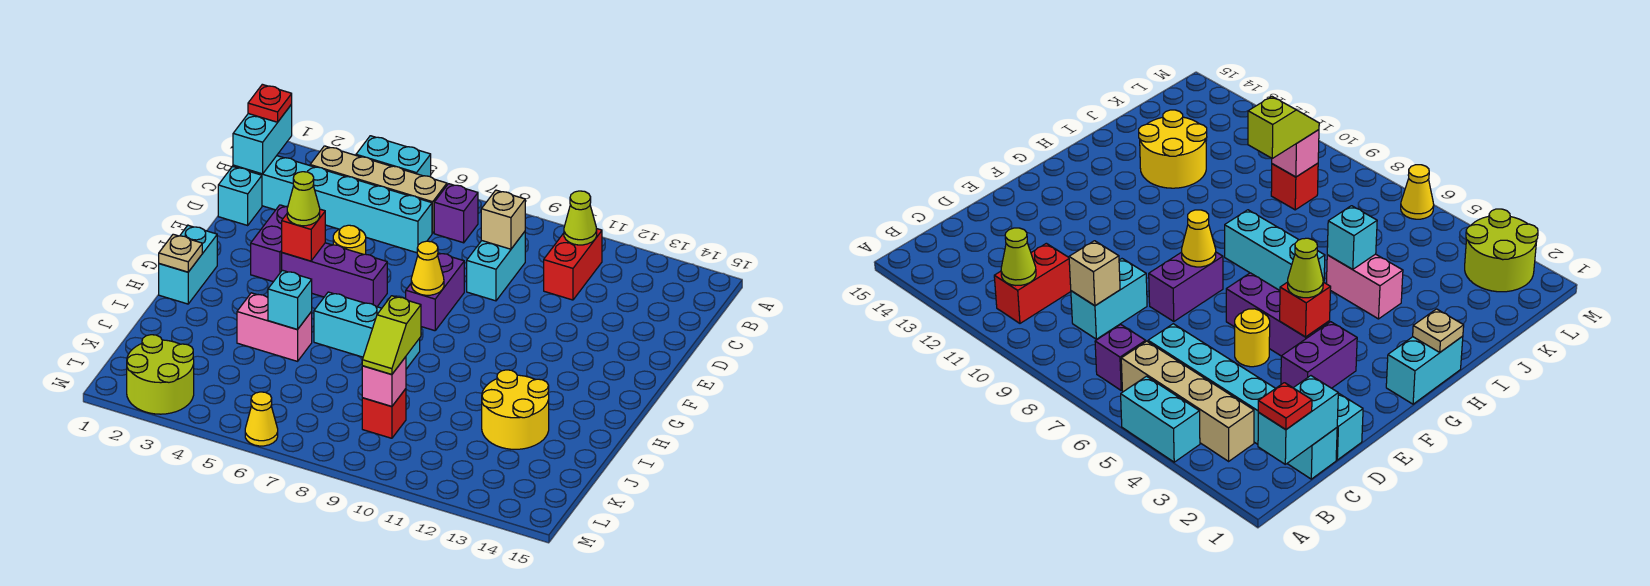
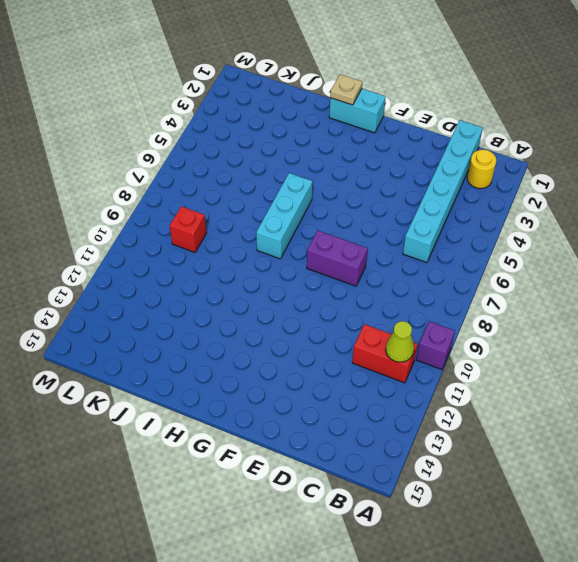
purple brick A10 level 1 -> purple brick B7 level 1
yellow round brick B2 level 1 -> yellow round brick E5 level 1
none -> cyan brick A4:A5 level 1
none -> tan brick B3:B6 level 1
none -> cyan brick C9:D9 level 1

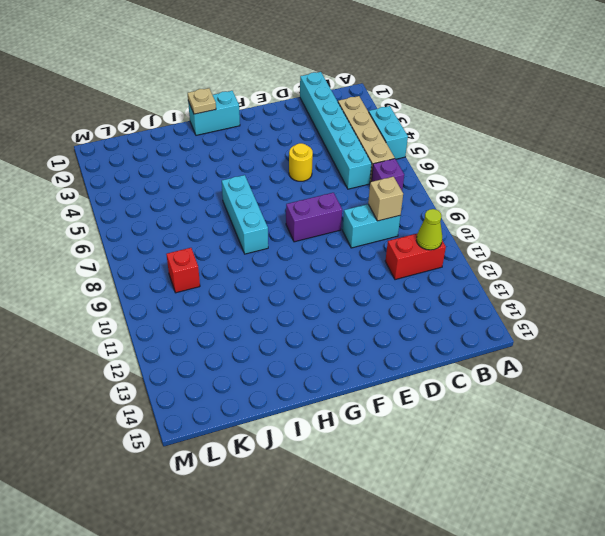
none -> cyan brick D1 level 1
none -> purple brick E3:F3 level 1
none -> purple brick F4:F6 level 1

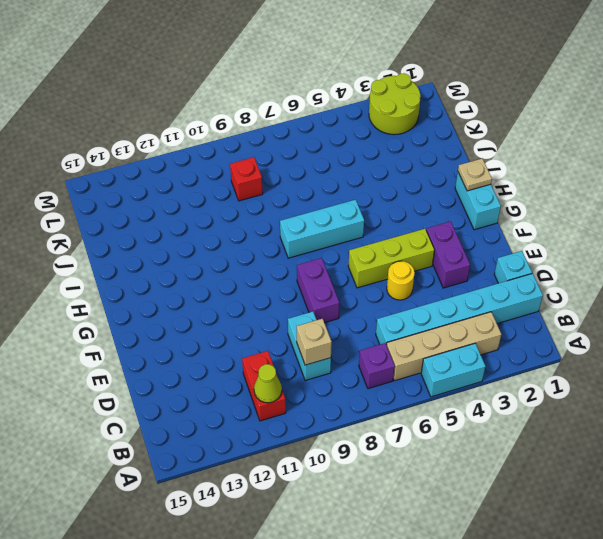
lime brick F4:F6 level 1 -> purple brick F4:F6 level 1
none -> pink brick I4:I5 level 1
none -> yellow round brick I12:J13 level 1
none -> yellow cone M6 level 1

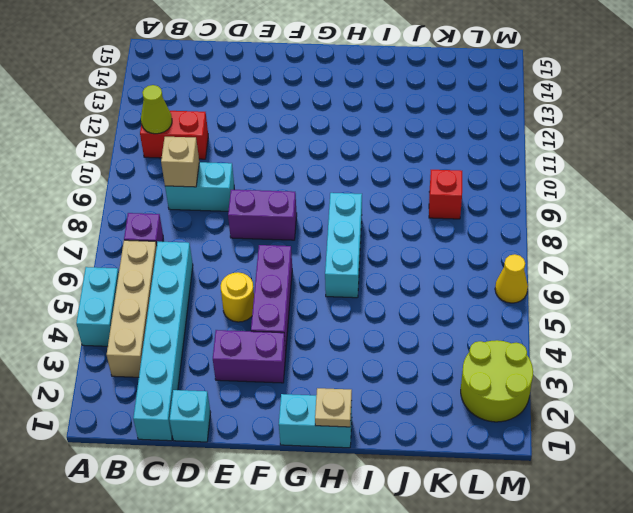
none -> pink brick I4:I5 level 1
none -> yellow round brick I12:J13 level 1
none -> cyan brick B1:C1 level 2

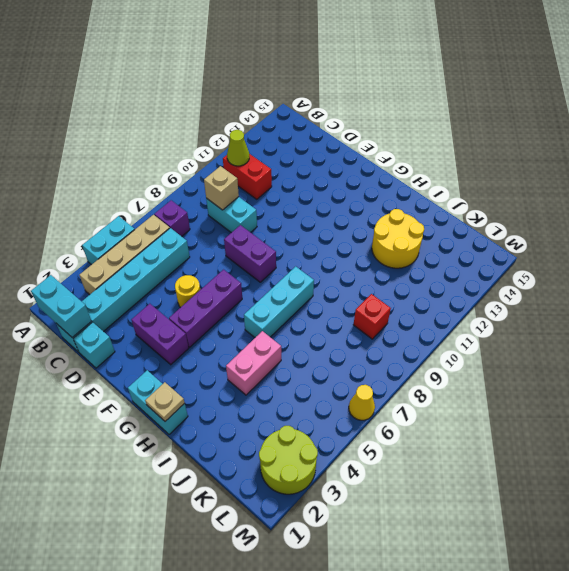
none -> red brick F4 level 2
none -> yellow cone F8 level 2
none -> cyan brick I5 level 2

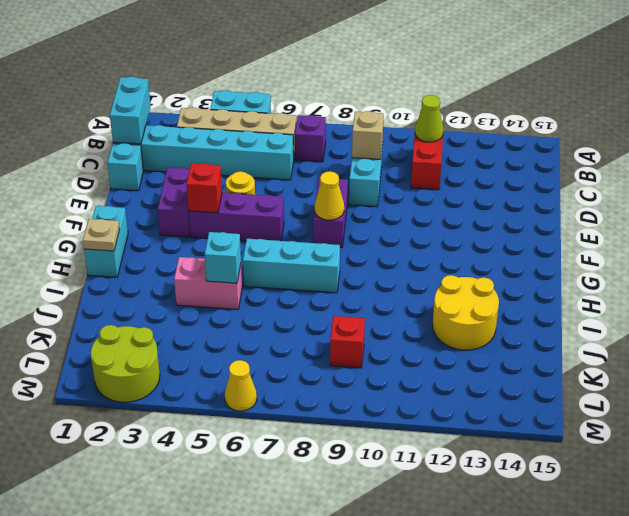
none -> pink brick K9 level 2
none -> red plate B1 level 3
none -> lime cone F4 level 3

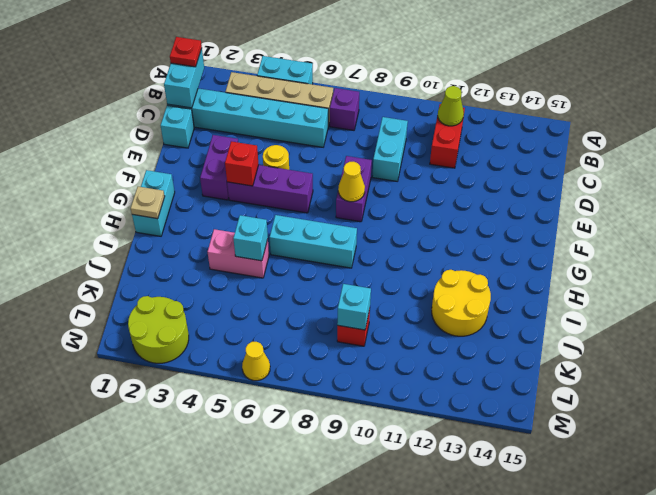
cyan brick K9 level 2 -> pink brick K9 level 2
none -> tan brick C9 level 2
none -> lime cone F4 level 3
none -> lime slope J9:K9 level 3 top J

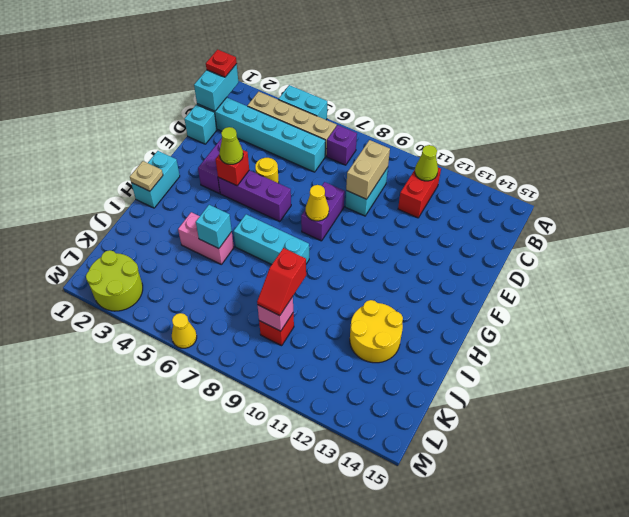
tan brick C9:D9 level 2 -> tan brick C9 level 2
red slope J9:K9 level 3 top J -> lime slope J9:K9 level 3 top J

